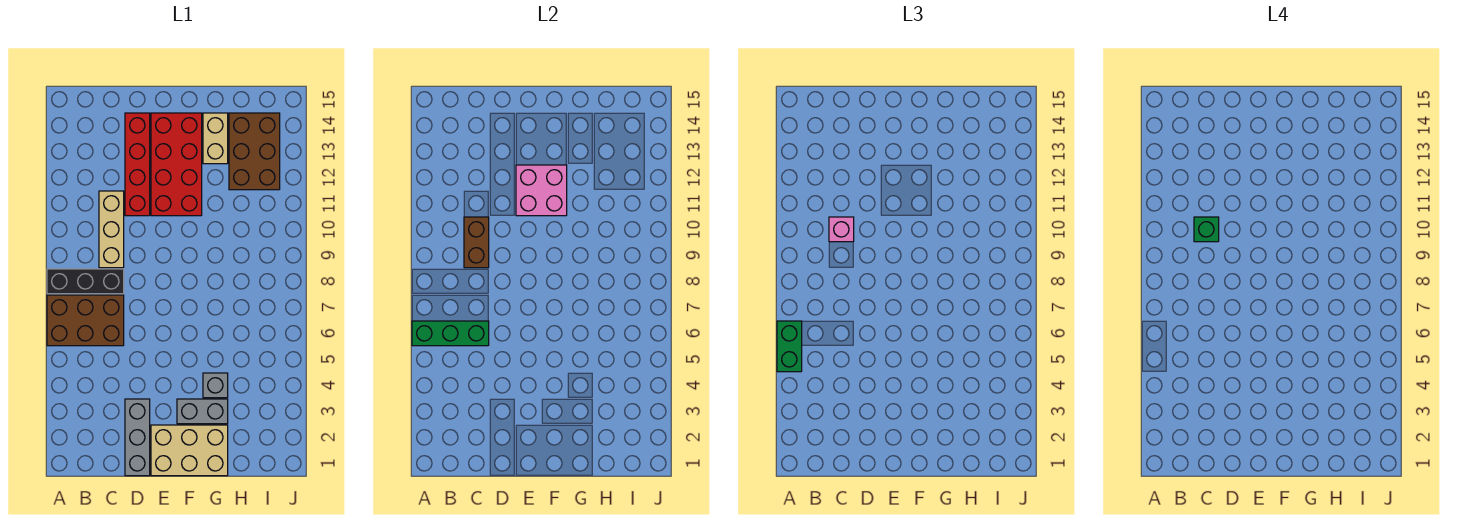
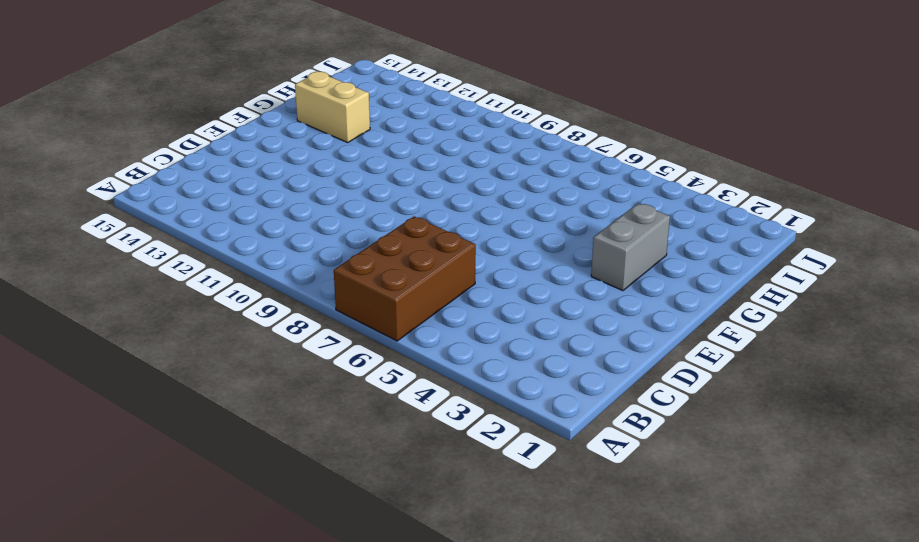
none -> black brick A8:C8 level 1
none -> tan brick C9:C11 level 1
none -> grey brick D1:D3 level 1

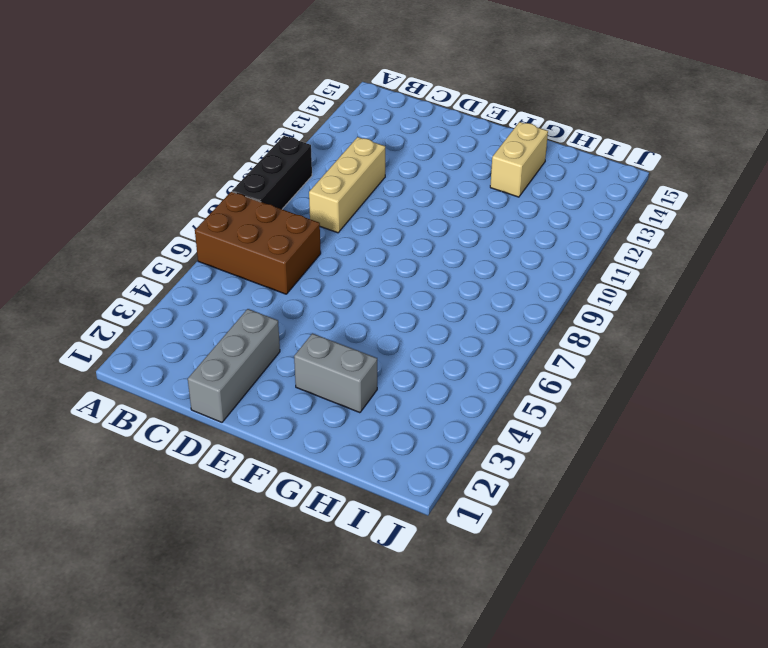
black brick A8:A10 level 1 -> black brick A8:C8 level 1
none -> red brick D11:D14 level 1
none -> tan brick E1:G2 level 1
none -> red brick E11:F14 level 1

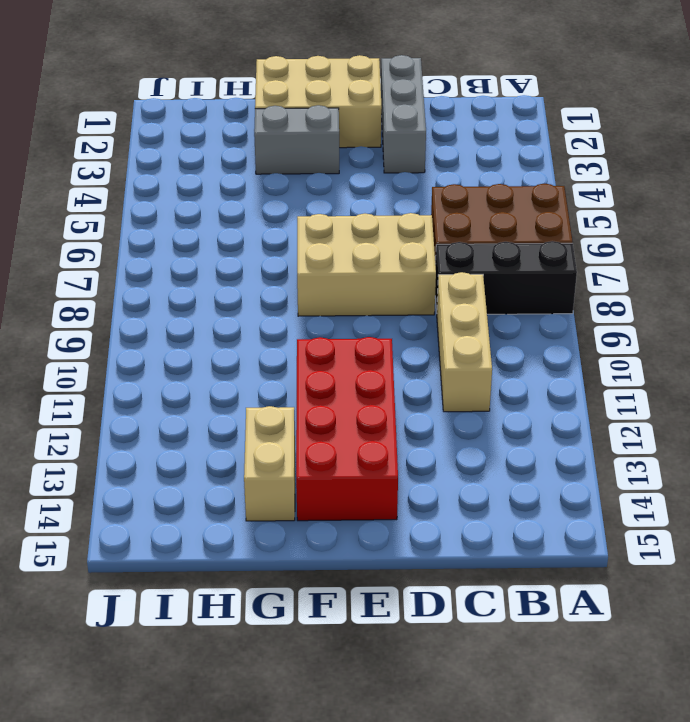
tan brick D7:F8 level 1 -> none
none -> red brick D11:D14 level 1
none -> grey brick G4 level 1
none -> brown brick H12:I14 level 1

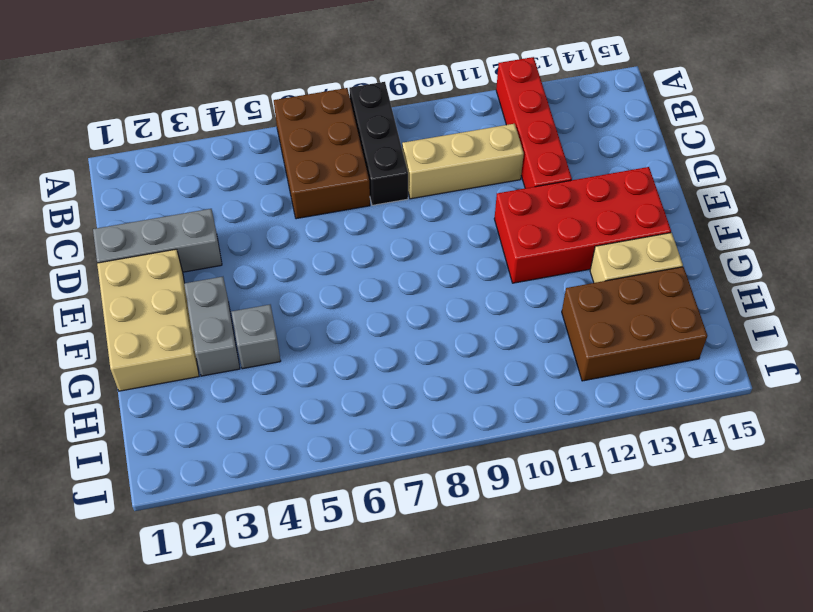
red brick A12:D12 level 1 -> red brick D11:D14 level 1
none -> green brick A6:C6 level 2
none -> brown brick C9:C10 level 2
none -> pink brick E11:F12 level 2

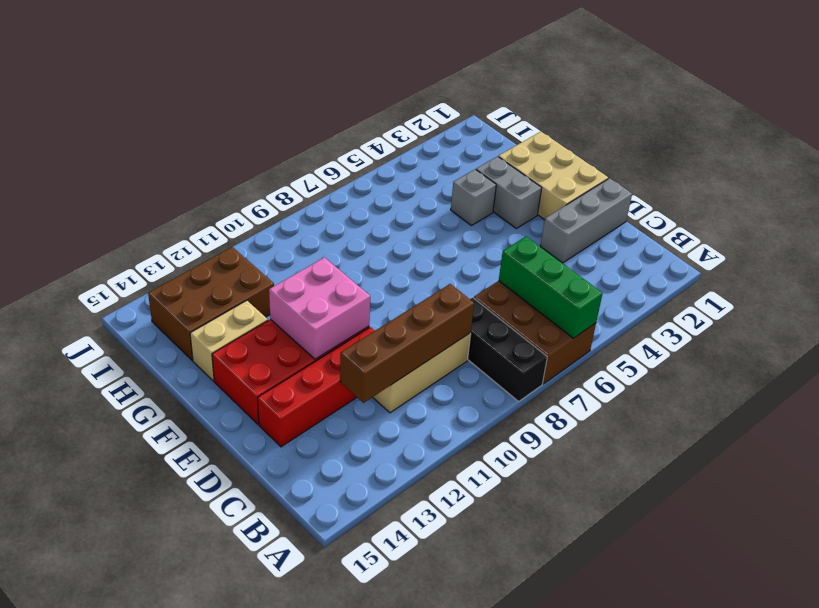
brown brick C9:C12 level 2 -> brown brick C9:C10 level 2
none -> green brick A5:A6 level 3
none -> pink brick C10 level 3
none -> green brick C10 level 4

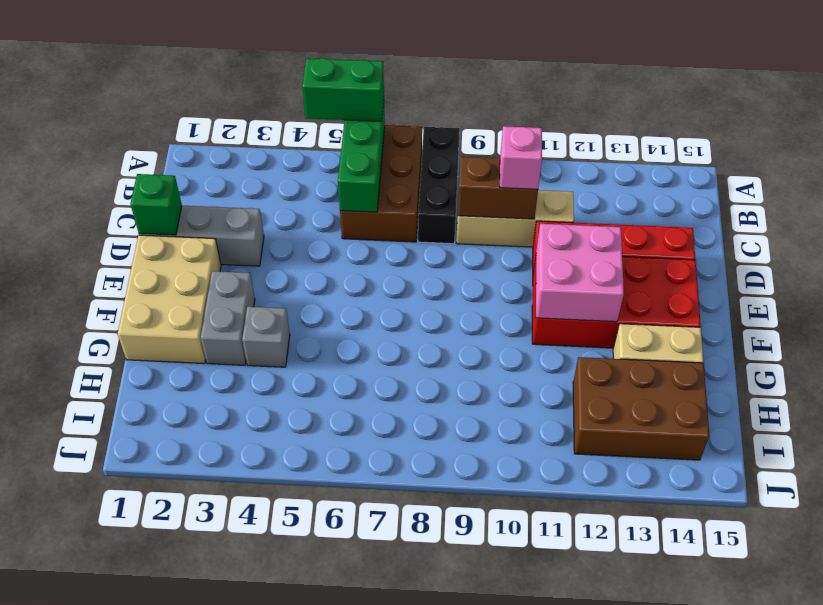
green brick D1 level 2 -> green brick C10 level 4

